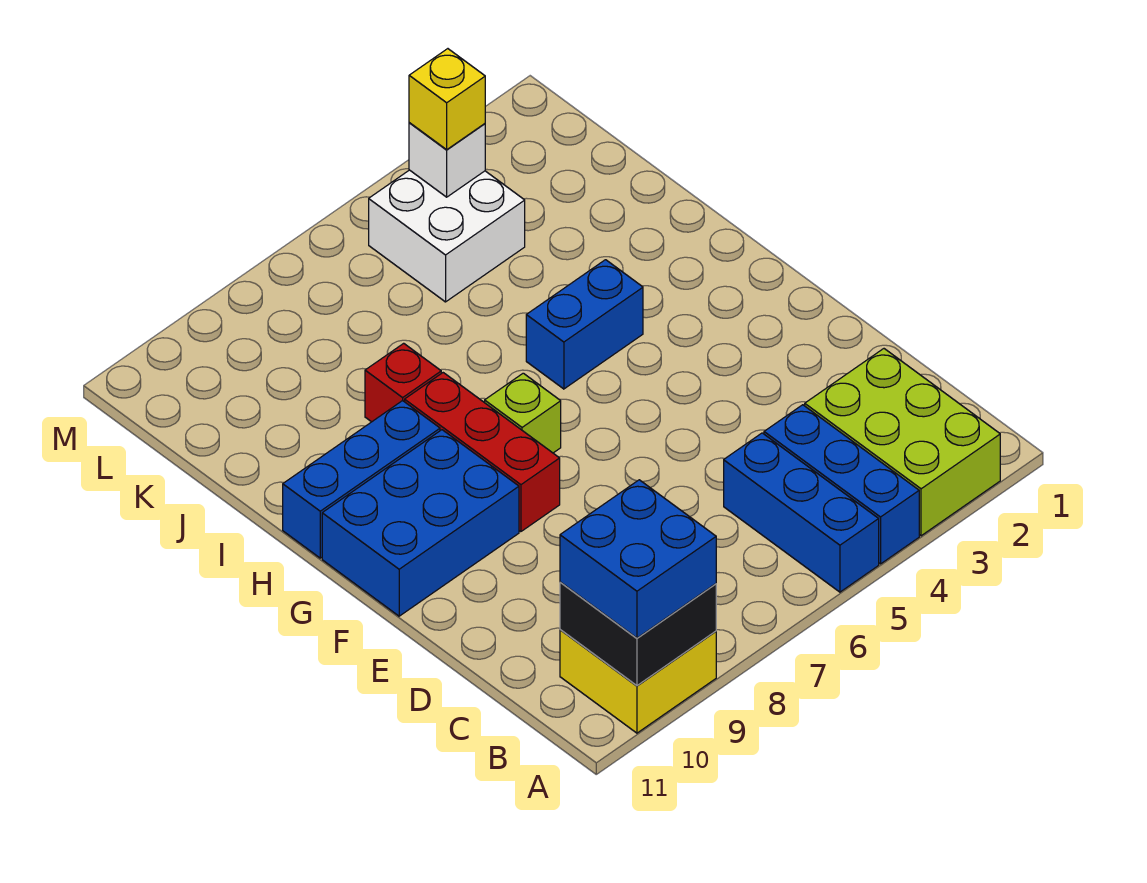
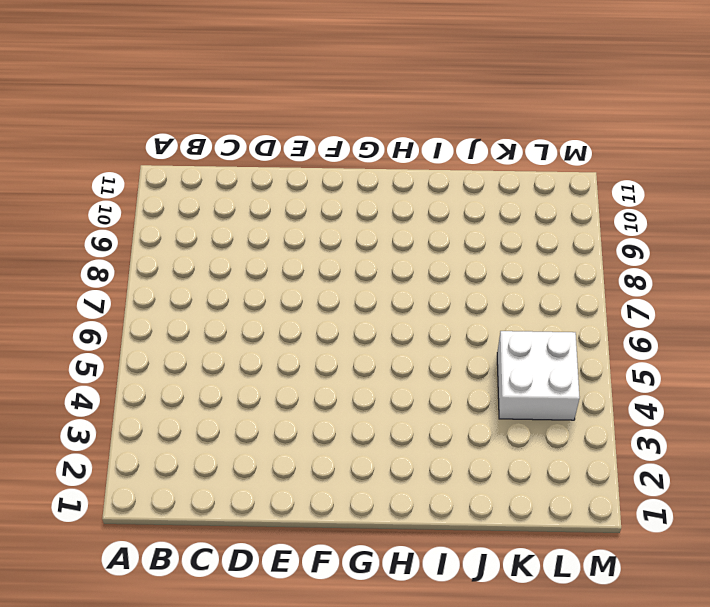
none -> lime brick A2:C3 level 1
none -> blue brick A4:C4 level 1
none -> blue brick A5:C5 level 1

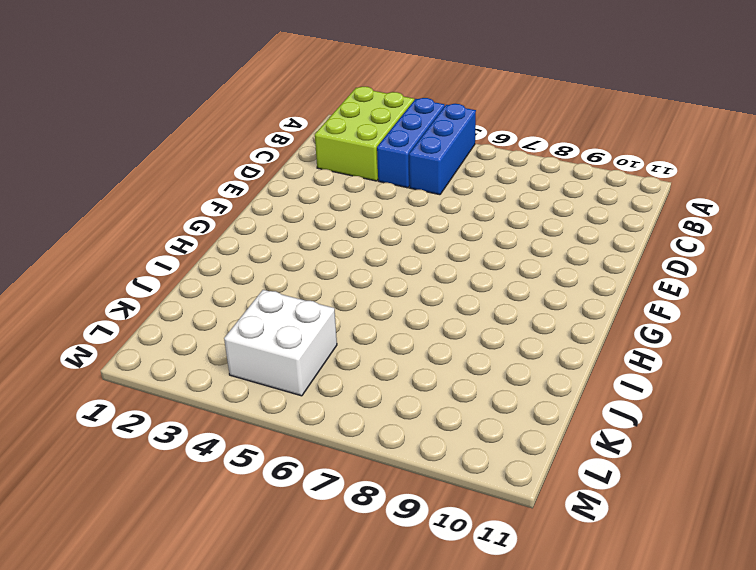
none -> yellow brick A9:B10 level 1
none -> red brick F8:H8 level 1
none -> blue brick F9:G11 level 1

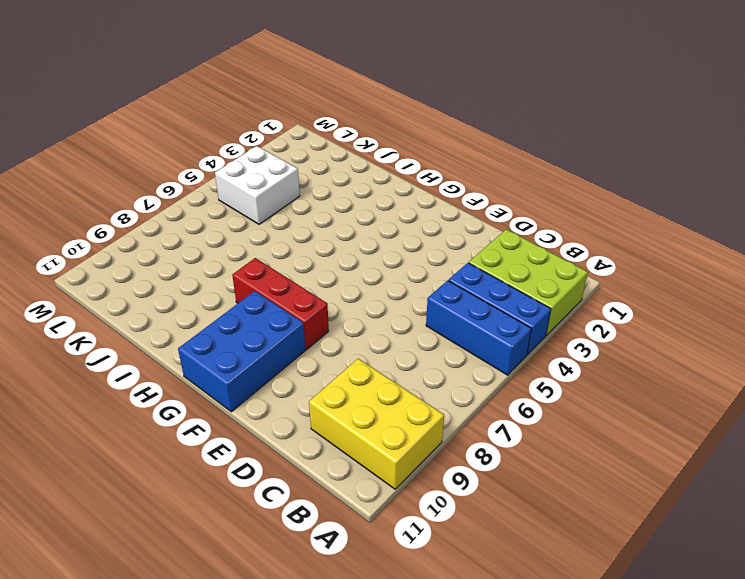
yellow brick A9:C10 level 1 -> yellow brick A9:B10 level 1
none -> lime brick G7 level 1
none -> blue brick H4:H5 level 1
none -> blue brick H9:H11 level 1

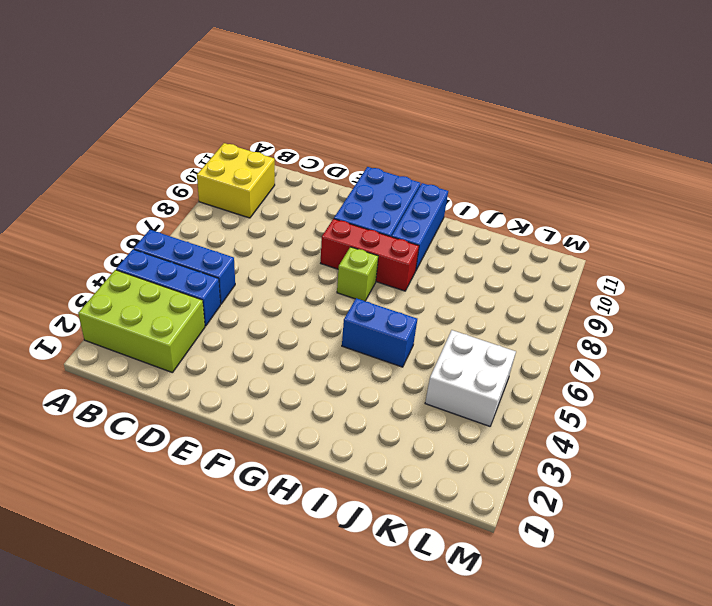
blue brick H5:I5 level 1 -> blue brick H4:H5 level 1
none -> red brick I8 level 1
none -> black brick A9:B10 level 2
none -> white brick L4 level 2

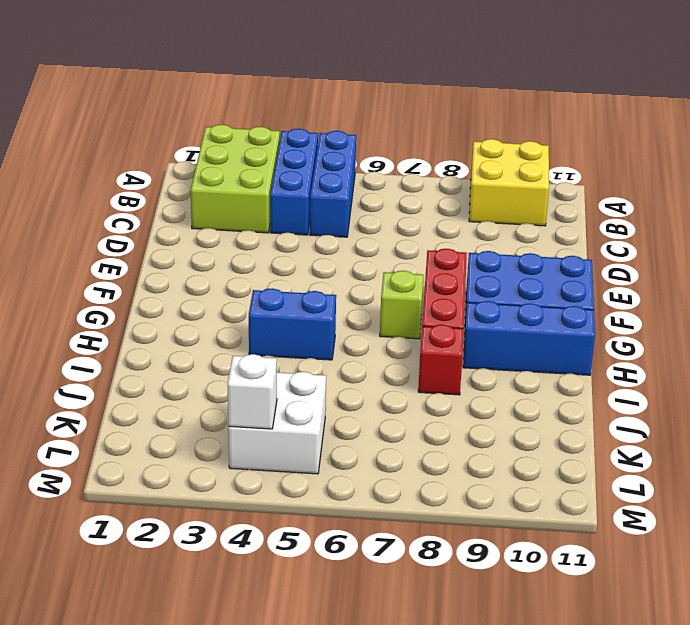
none -> black brick A9:B10 level 2
none -> blue brick A9:B10 level 3
none -> yellow brick L4 level 3

